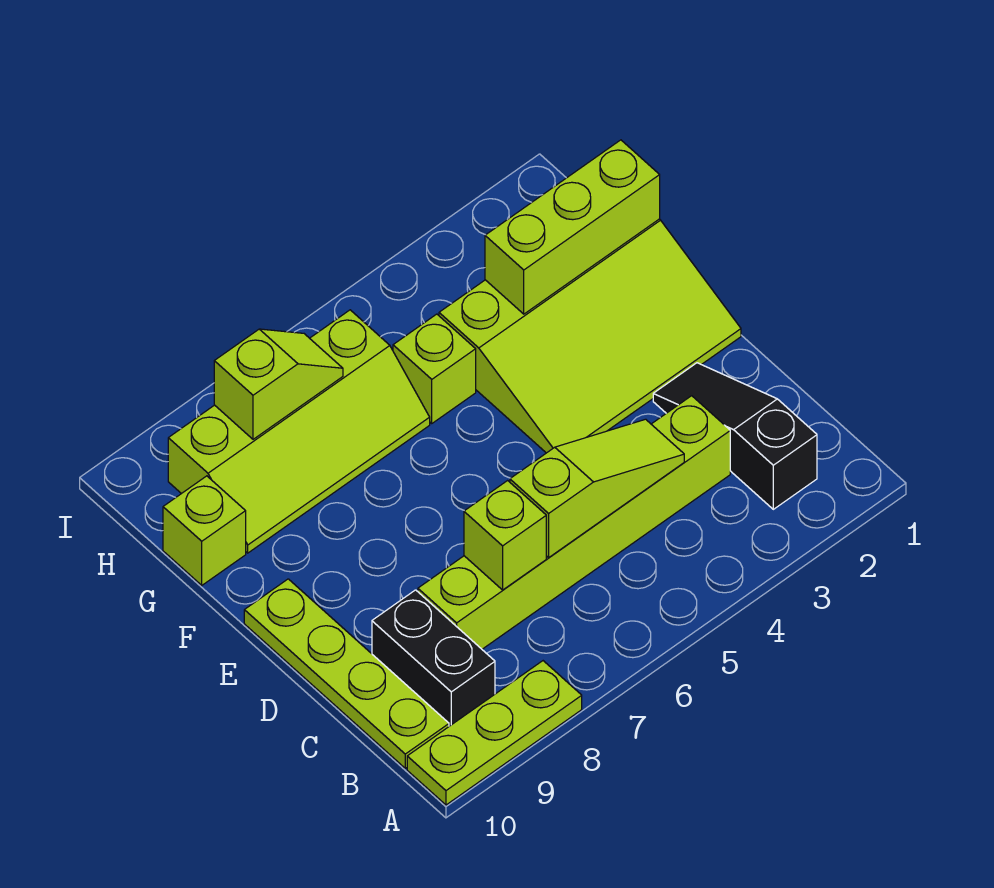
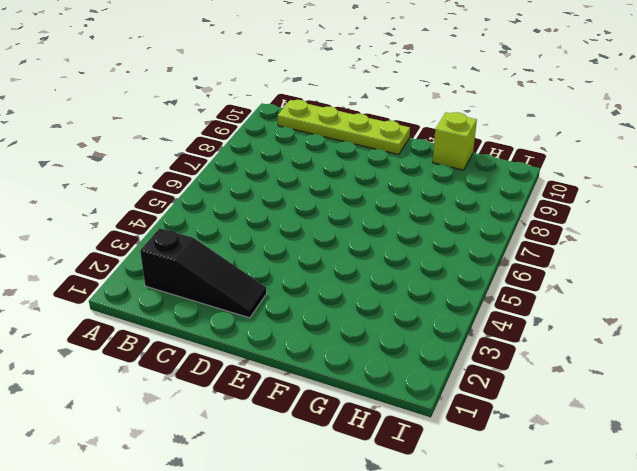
none -> lime plate A8:A10 level 1
none -> black brick B9:C9 level 1
none -> lime brick C3:C8 level 1

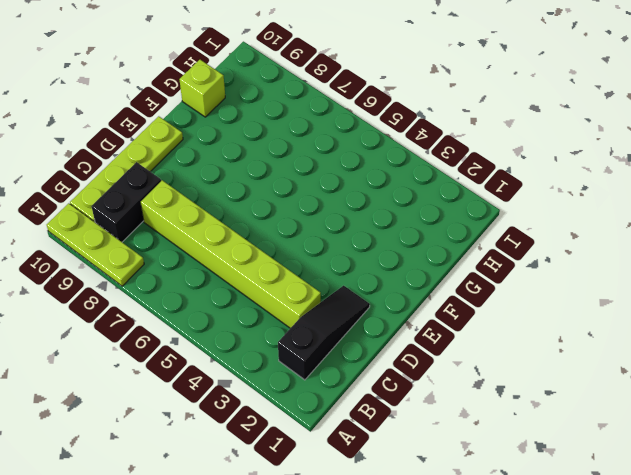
none -> lime slope E1:G4 level 1 top G
none -> lime brick G5 level 1
none -> lime slope G6:H9 level 1 top H

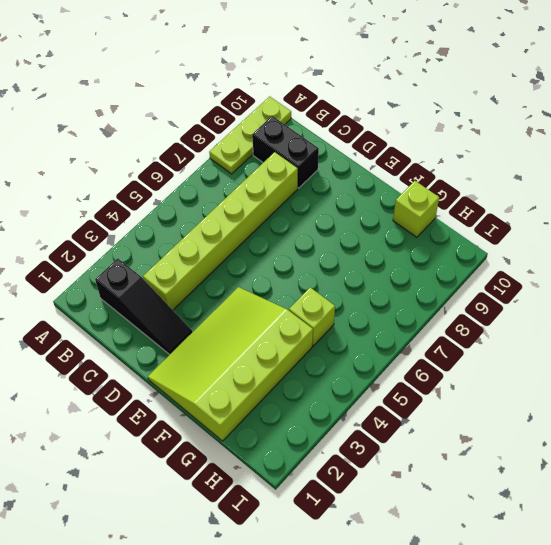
none -> lime plate B10:E10 level 1
none -> lime slope G6:H9 level 1 top H
none -> lime slope C4:C6 level 2 top 6

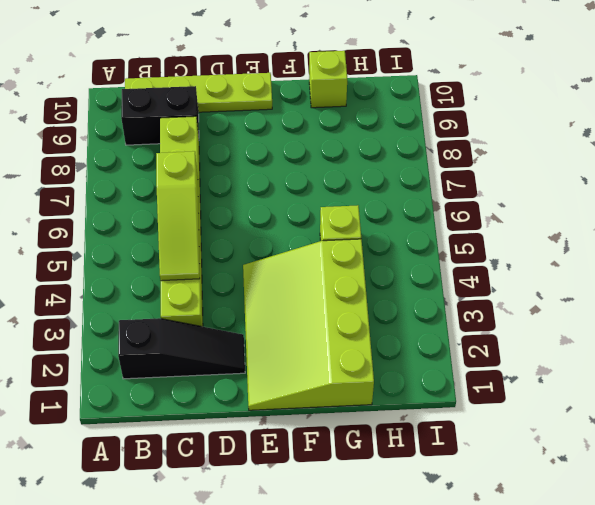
none -> lime plate A8:A10 level 1
none -> lime slope G6:H9 level 1 top H
none -> lime brick C7 level 2

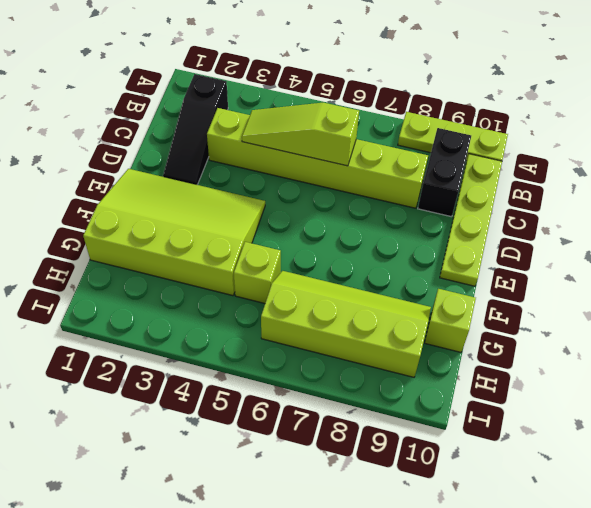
none -> lime brick C7 level 2
none -> lime brick G1:G3 level 2
none -> lime slope H7:H8 level 2 top 8

